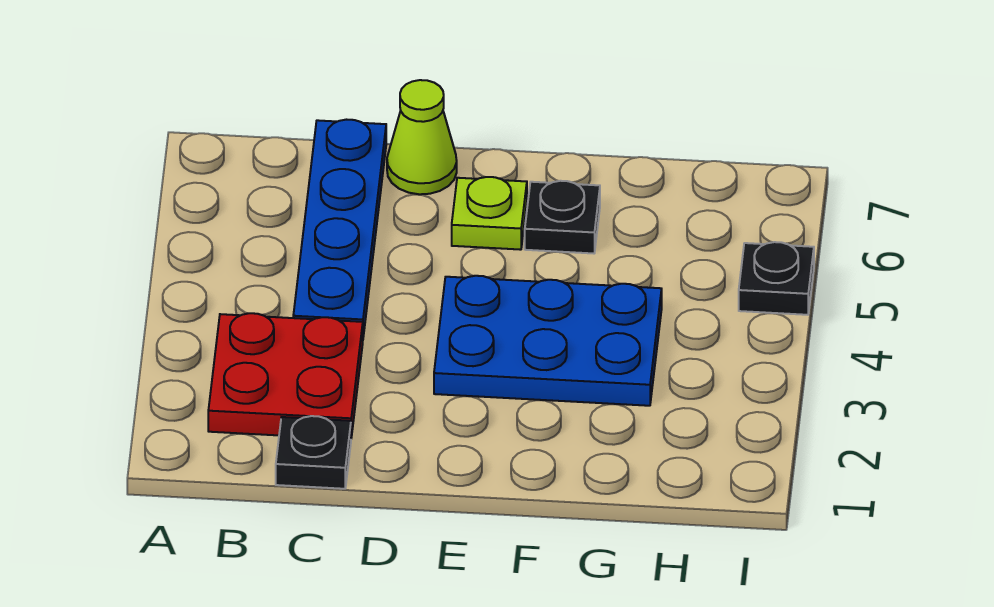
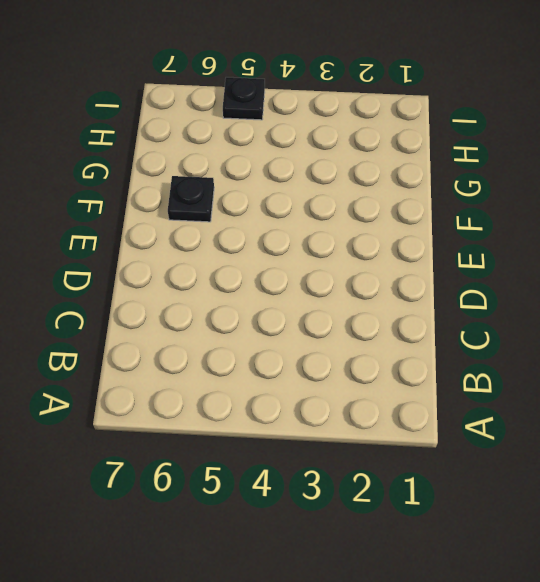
none -> red plate B2:C3 level 1
none -> black plate C1 level 1

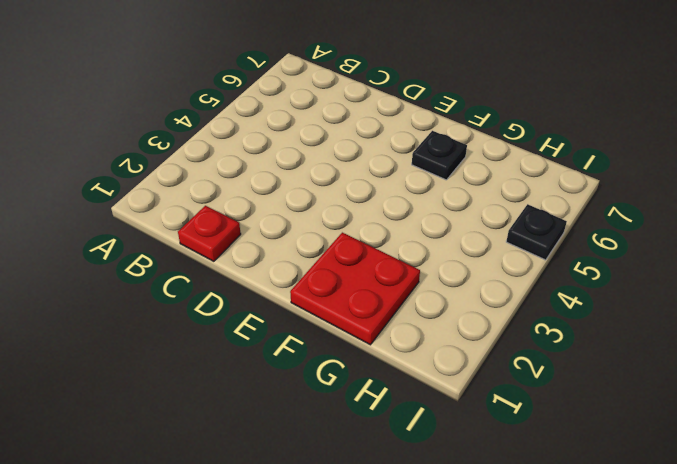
red plate C1 level 1 -> black plate C1 level 1
red plate F1:G2 level 1 -> red plate B2:C3 level 1
none -> blue plate C4:C7 level 1
none -> lime cone D7 level 1

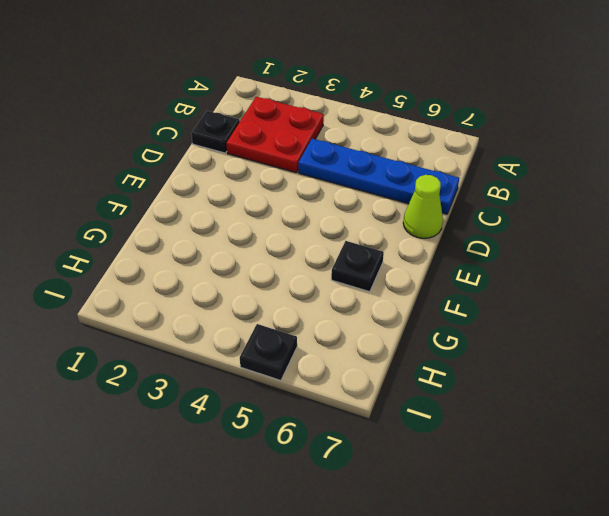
none -> blue plate E3:G4 level 1
none -> lime plate E6 level 1

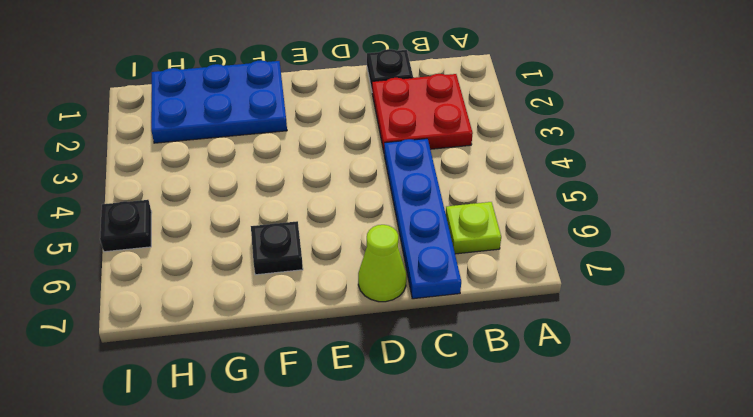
lime plate B6 level 1 -> lime plate E6 level 1
blue plate F1:H2 level 1 -> blue plate E3:G4 level 1

